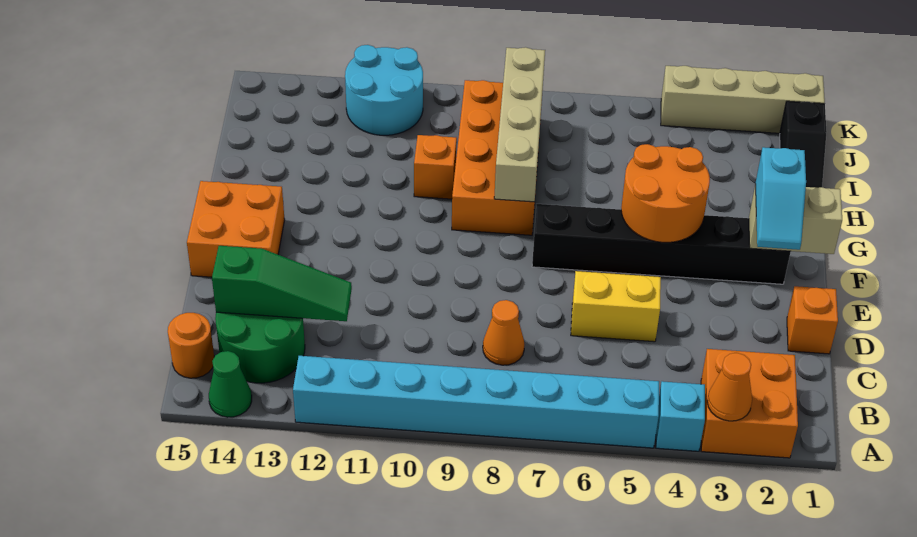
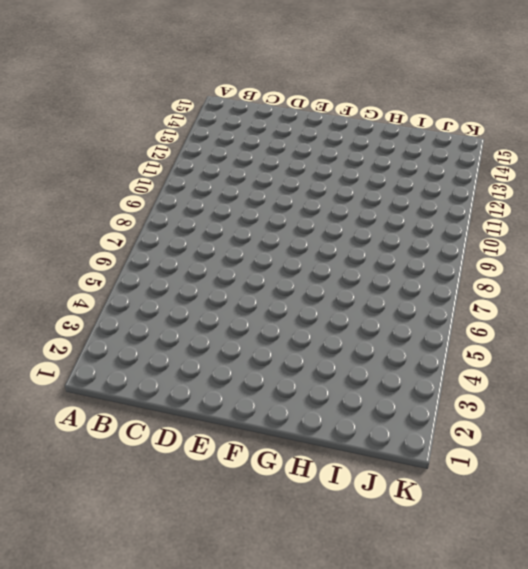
none -> orange brick A2:B3 level 1
none -> cyan brick A4 level 1
none -> cyan brick A5:A12 level 1

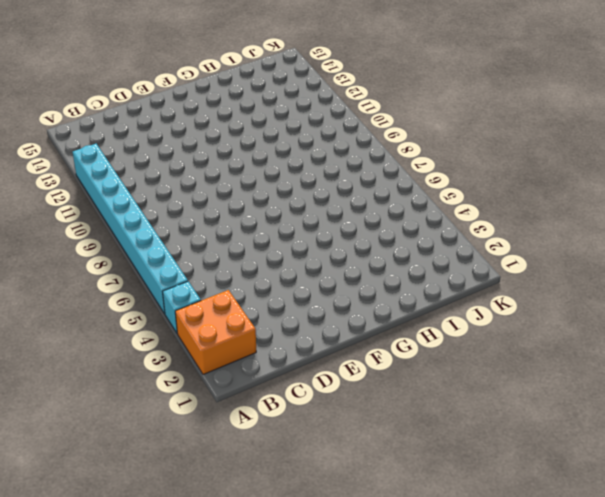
none -> green cone A14 level 1
none -> green round brick B13:C14 level 1
none -> orange round brick B15 level 1

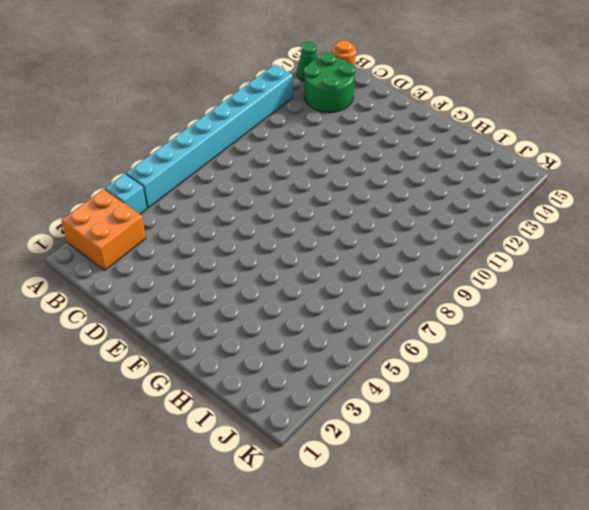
none -> orange cone C8 level 1
none -> orange brick D1 level 1
none -> yellow brick D5:D6 level 1

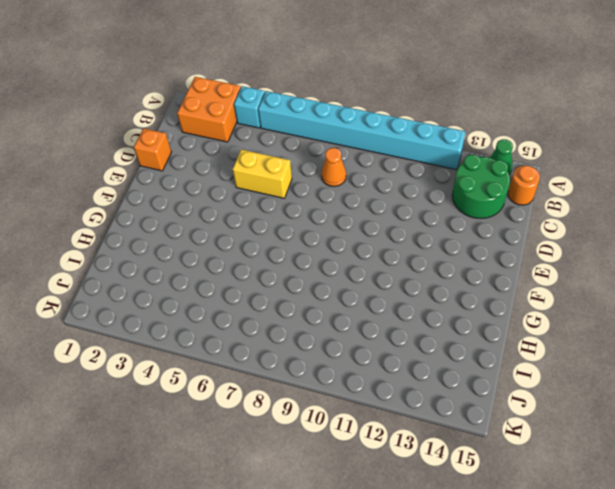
none -> orange brick E14:F15 level 1
none -> black brick F2:F7 level 1
none -> orange brick G8:J9 level 1

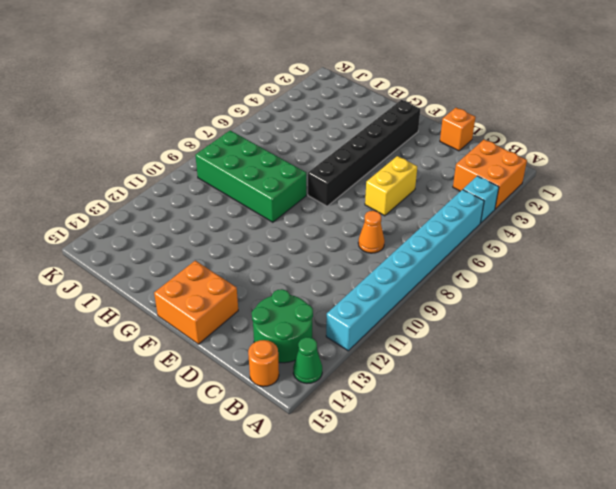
green brick G8:J9 level 1 -> orange brick G8:J9 level 1
none -> orange brick H10 level 1
none -> black slope I1:J1 level 1 top J
none -> cyan round brick J11:K12 level 1

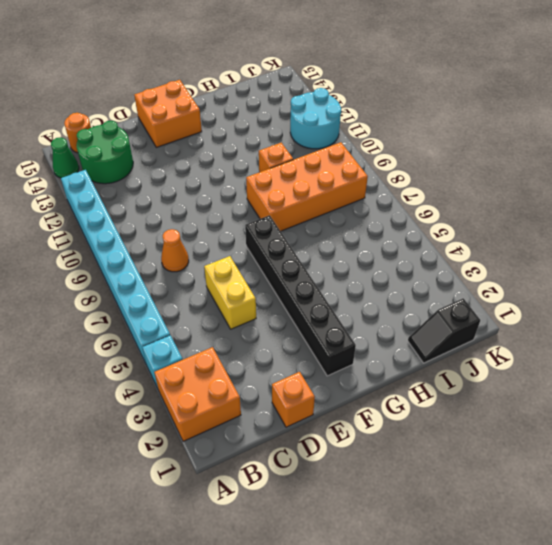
none -> tan brick K1:K4 level 1
none -> orange cone A3 level 2
none -> green slope C12:C14 level 2 top 14

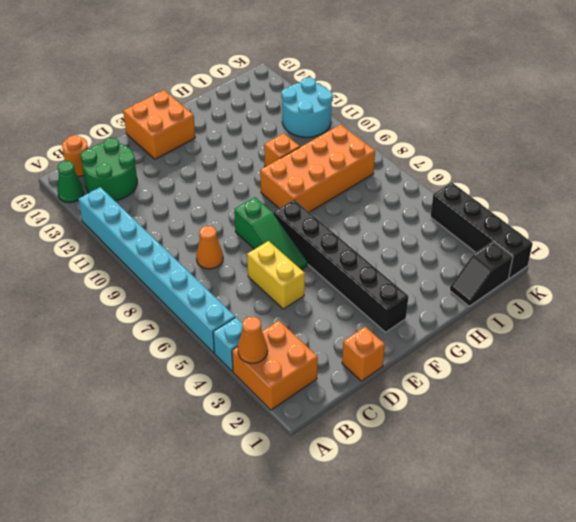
green slope E6:E8 level 1 top 8 -> green slope C12:C14 level 2 top 14
black brick K1:K4 level 1 -> tan brick K1:K4 level 1
none -> tan brick F1:F2 level 2
none -> orange round brick F4:G5 level 2
none -> tan brick G8:J8 level 2

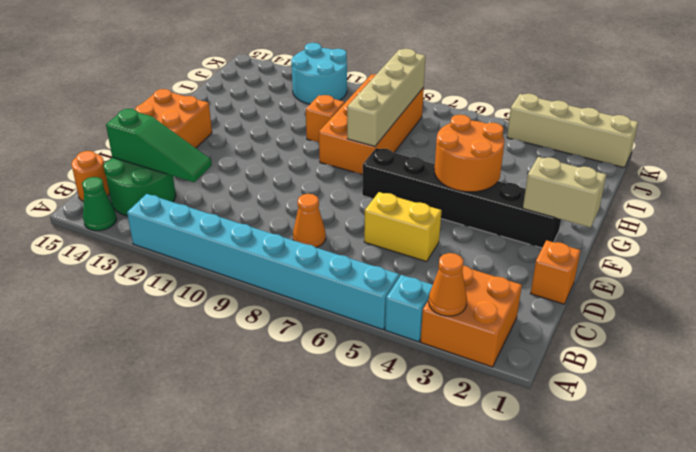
none -> black slope I1:J1 level 1 top J
none -> cyan slope E2:F2 level 3 top F

